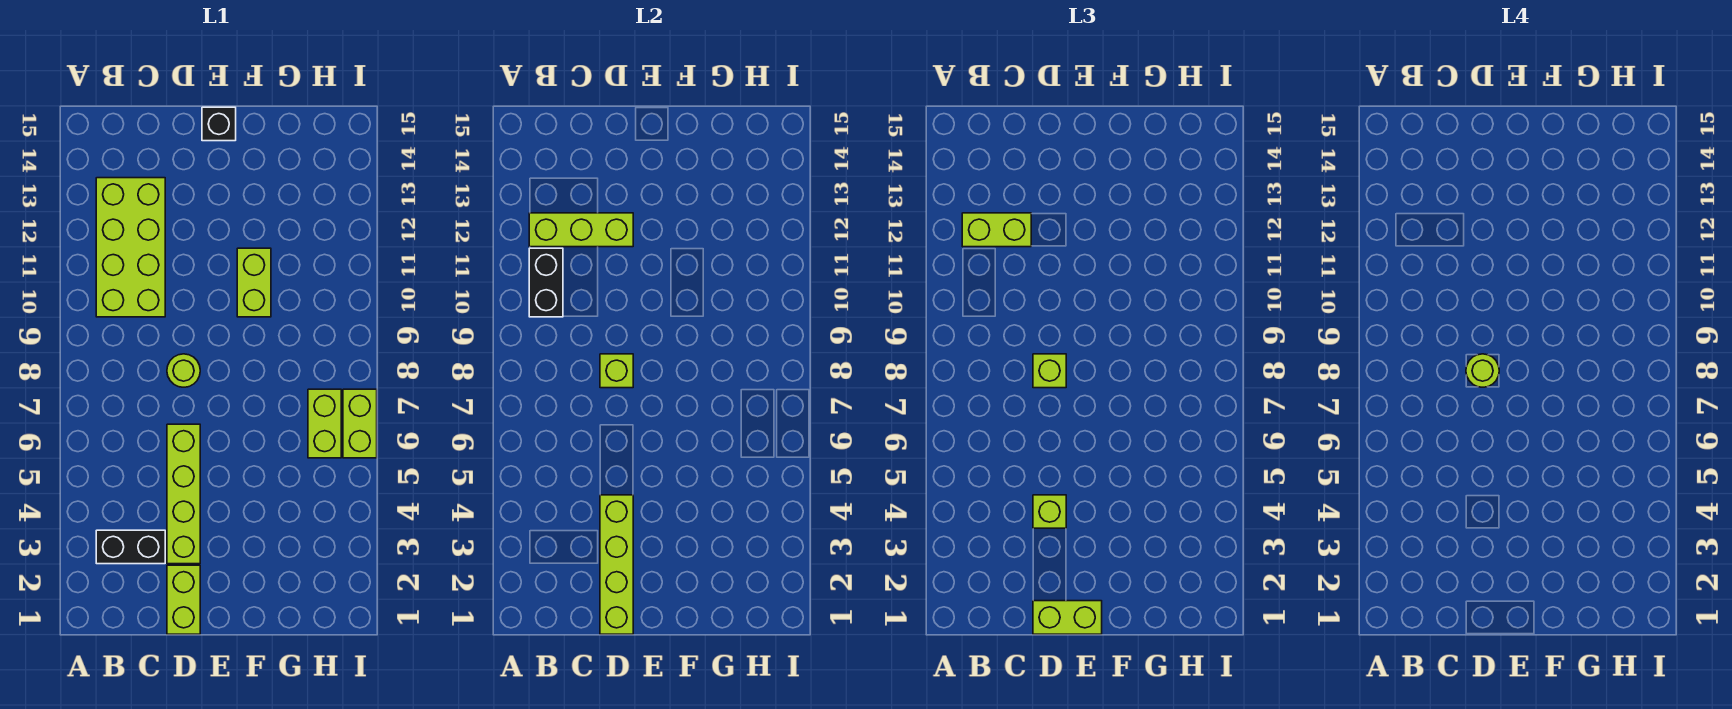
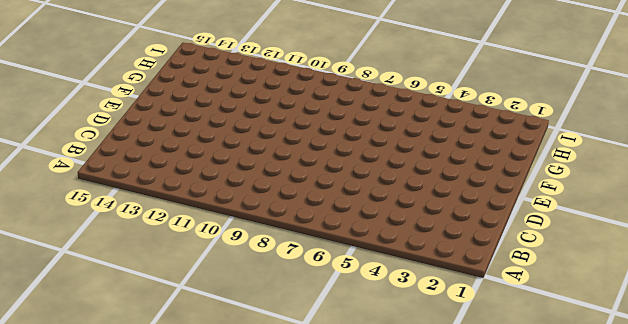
none -> black brick B3:C3 level 1
none -> lime brick B10:C13 level 1
none -> lime brick D1:D2 level 1

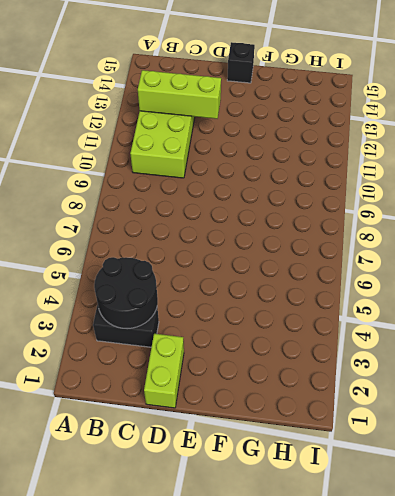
black round brick B3:C4 level 2 -> none
none -> lime brick D3:D6 level 1
none -> lime round brick D8 level 1
none -> lime brick F10:F11 level 1

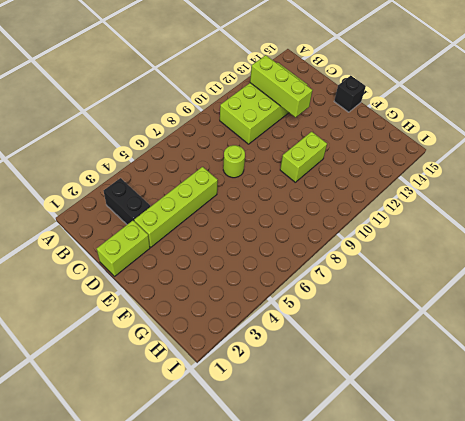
none -> lime brick H6:H7 level 1
none -> lime brick I6:I7 level 1
none -> black brick B10:B11 level 2

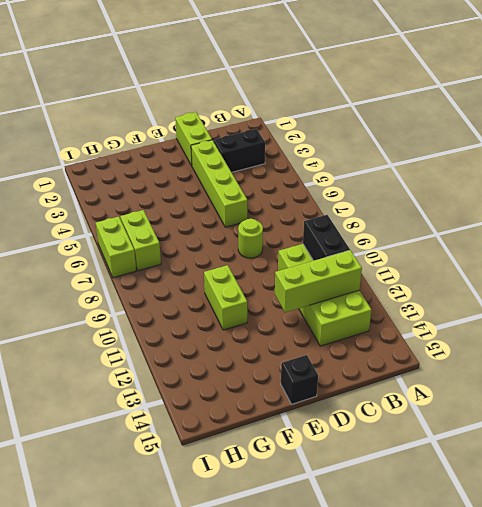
none -> lime brick D1:D4 level 2
none -> lime brick D8 level 2
none -> lime brick B12:C12 level 3

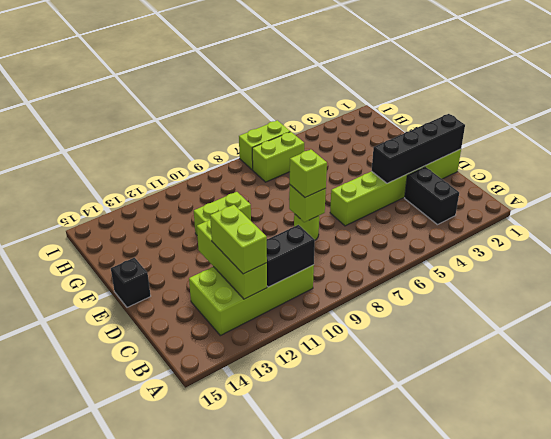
black brick D1:D4 level 2 -> lime brick D1:D4 level 2
none -> lime brick D1:E1 level 3
none -> lime brick D4 level 3
none -> lime round brick D8 level 4

